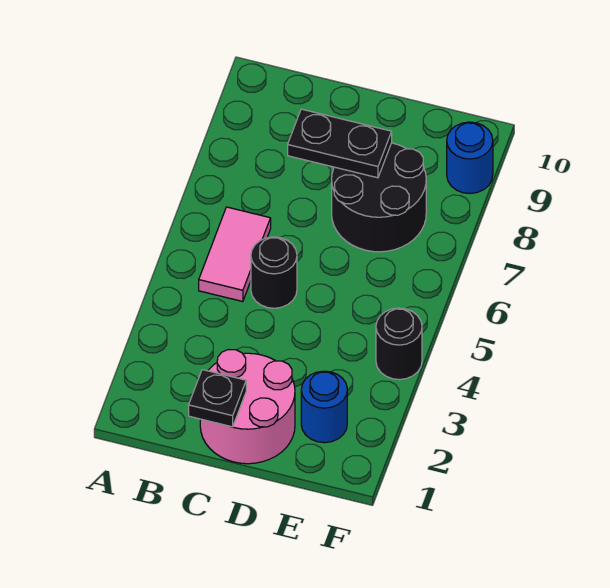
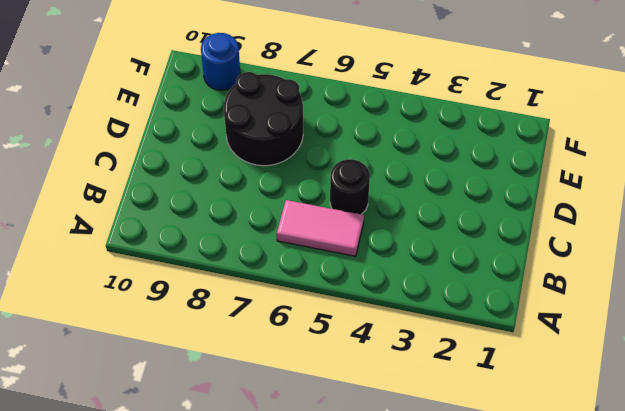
none -> pink round brick C1:D2 level 1
none -> blue round brick E2 level 1

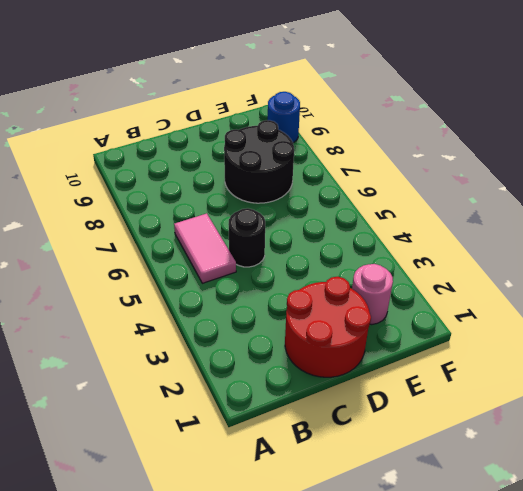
red round brick C1:D2 level 1 -> pink round brick C1:D2 level 1
pink round brick E2 level 1 -> blue round brick E2 level 1
none -> black round brick F4 level 1
none -> black plate C1 level 2

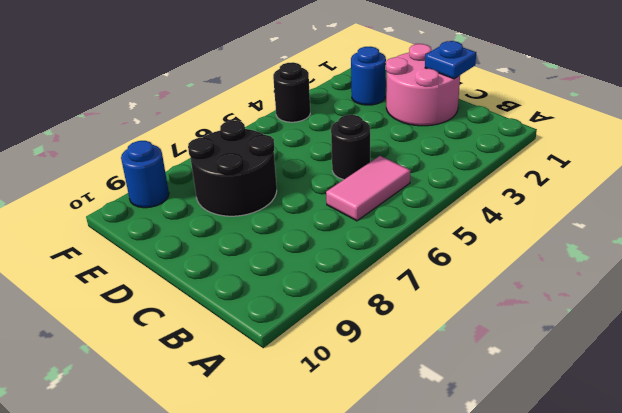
blue plate C1 level 2 -> black plate C1 level 2
none -> black plate C8:D8 level 2

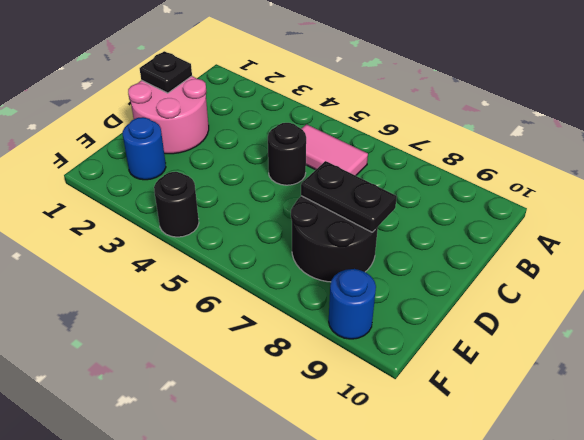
black plate D7:D8 level 2 -> black plate C8:D8 level 2

